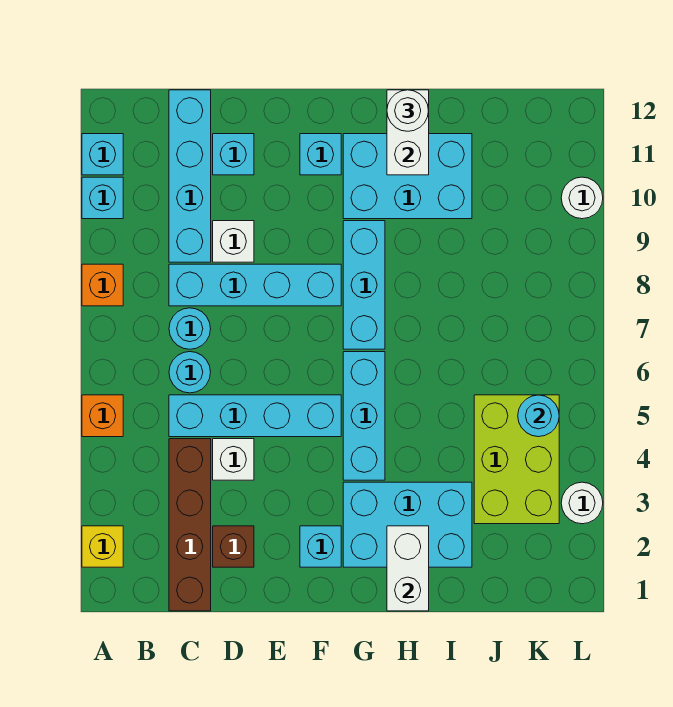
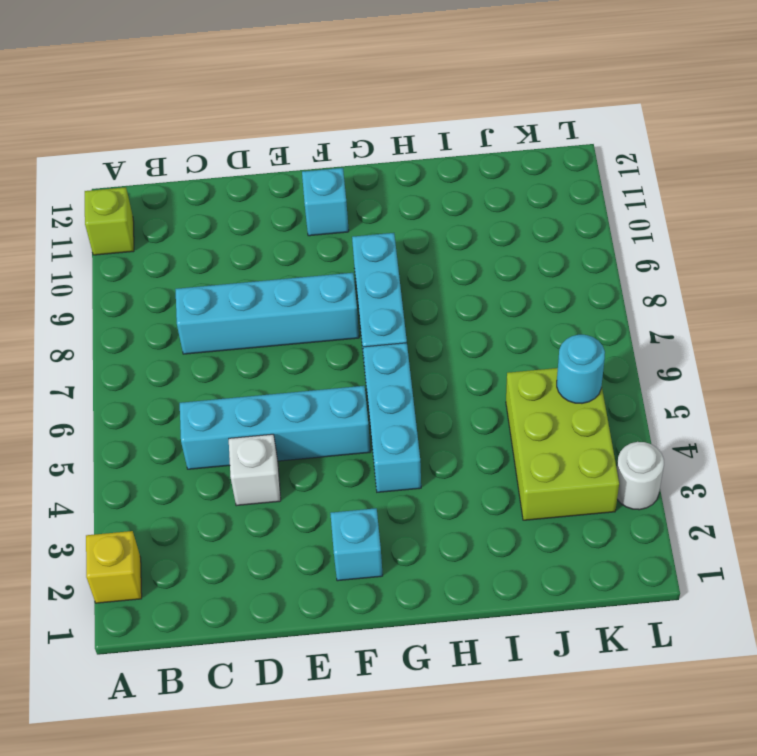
lime brick A11 level 1 -> cyan brick A11 level 1
none -> orange brick A5 level 1
none -> orange brick A8 level 1
none -> cyan brick A10 level 1

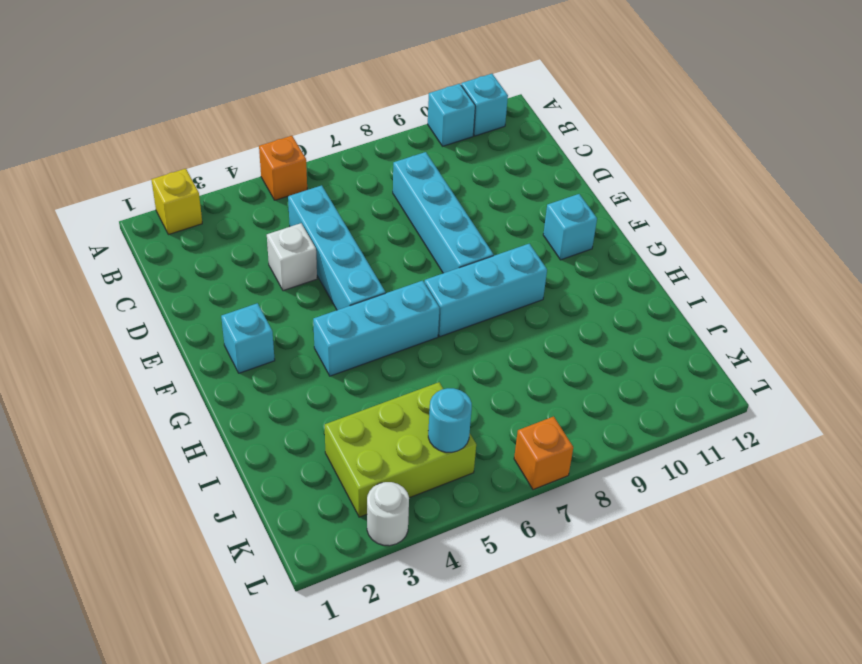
orange brick L7 level 1 -> orange brick A8 level 1
none -> brown brick C1:C4 level 1
none -> cyan round brick C6 level 1
none -> cyan round brick C7 level 1

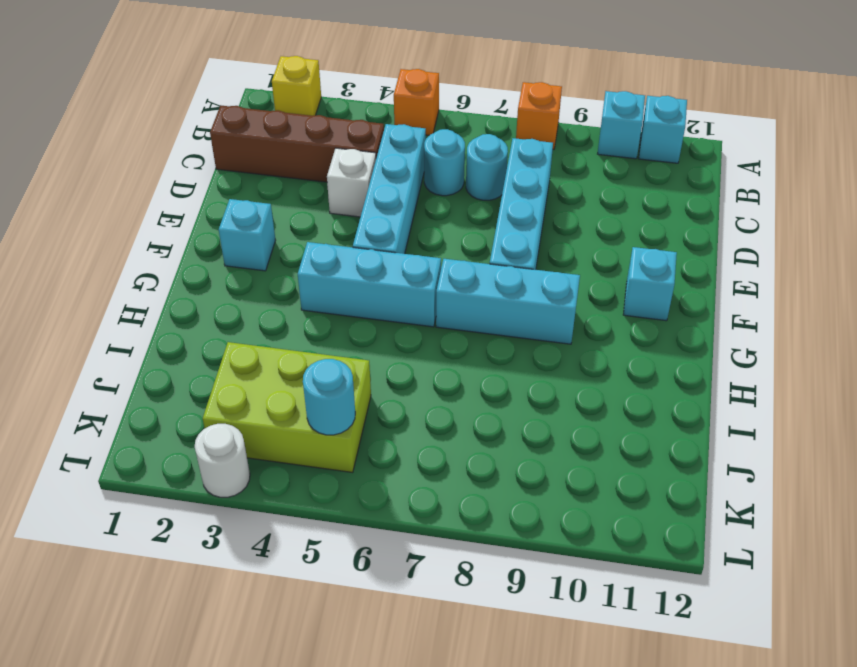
none -> cyan brick C9:C12 level 1
none -> brown brick D2 level 1
none -> white brick D9 level 1

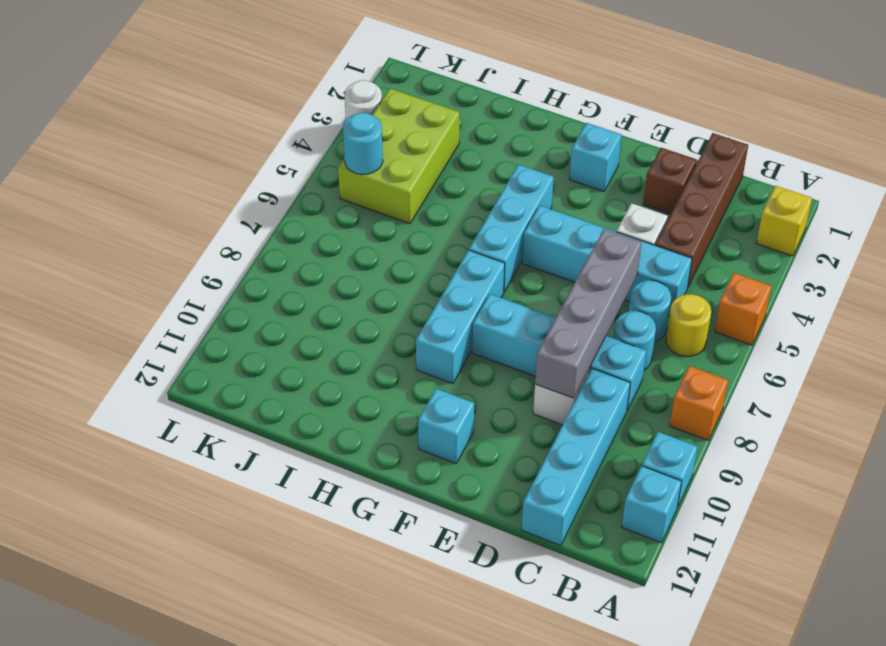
yellow round brick B6 level 1 -> none
grey brick D6:D9 level 2 -> none
none -> cyan brick D11 level 1
none -> cyan brick G2:I3 level 1
none -> cyan brick G10:I11 level 1

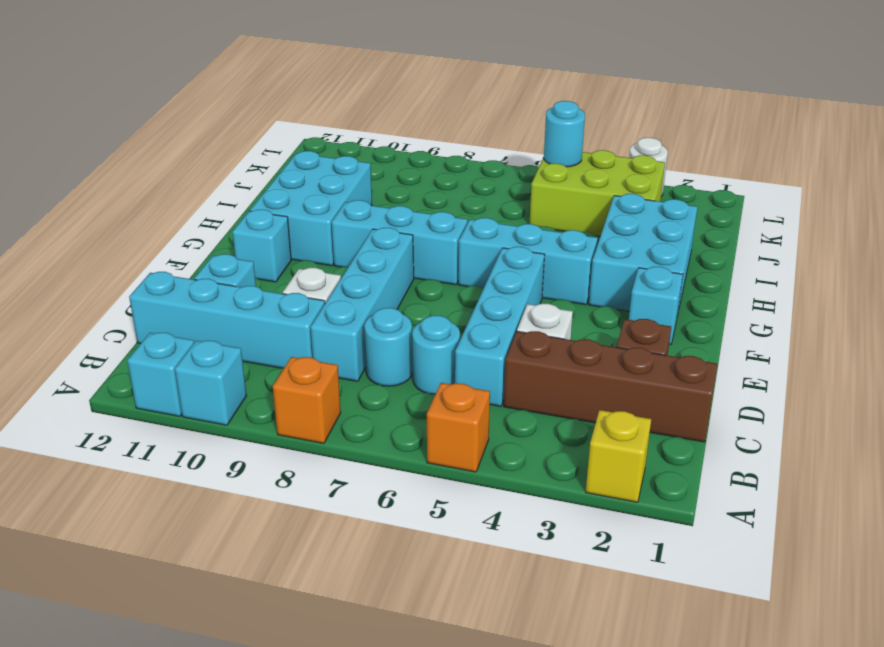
none -> white round brick L10 level 1
none -> white brick H1:H2 level 2
none -> white brick H11:H12 level 2

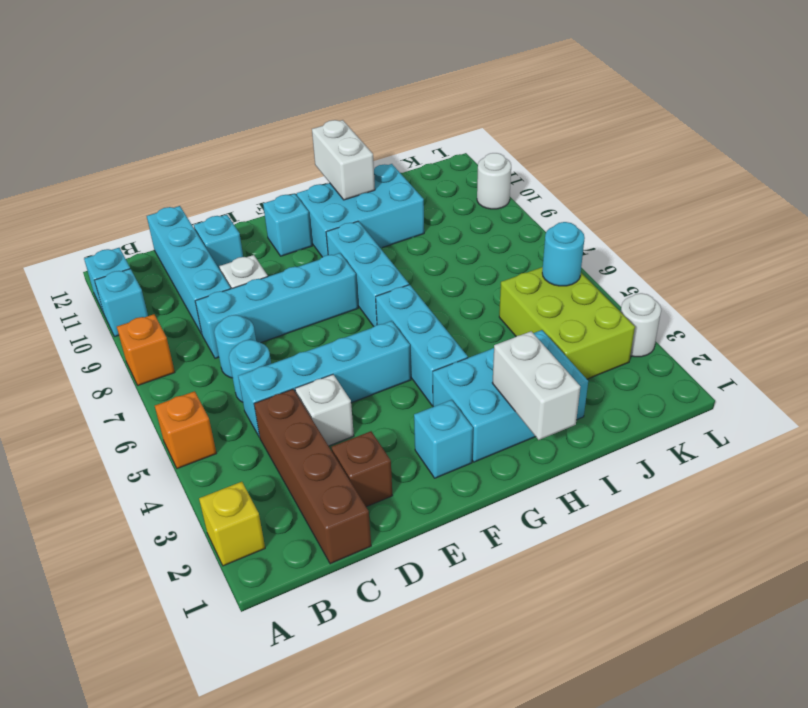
none -> white round brick H12 level 3

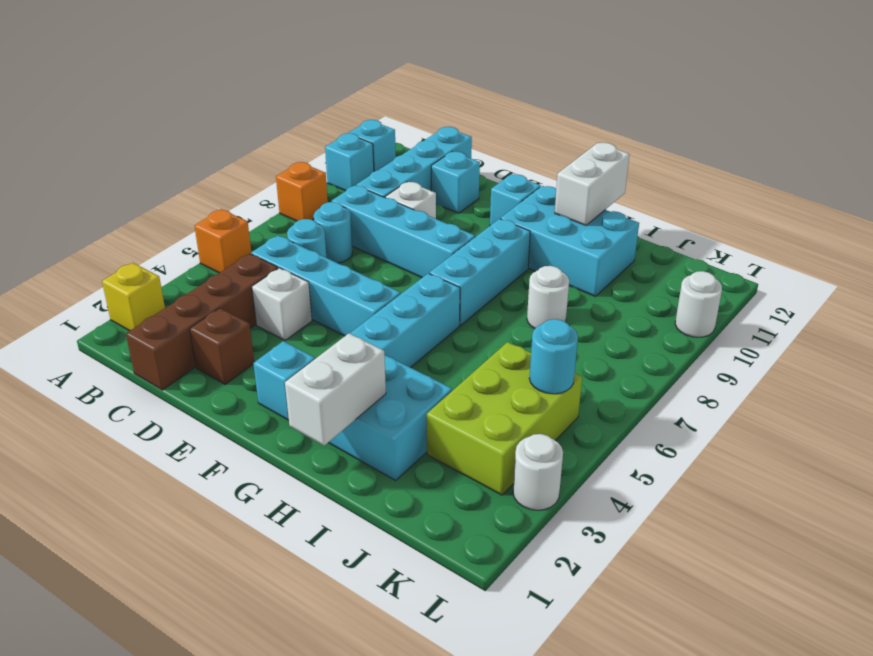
white round brick I8 level 1 -> white round brick H12 level 3

